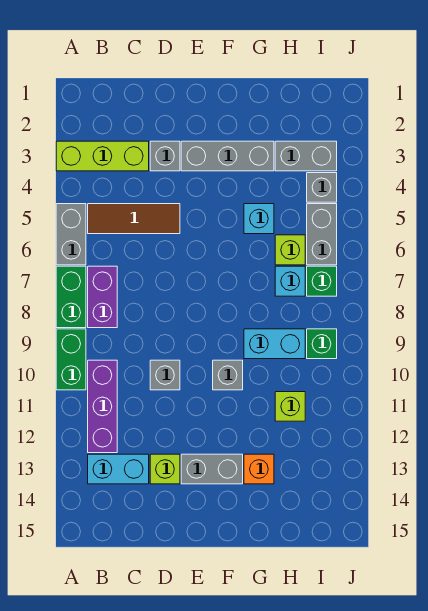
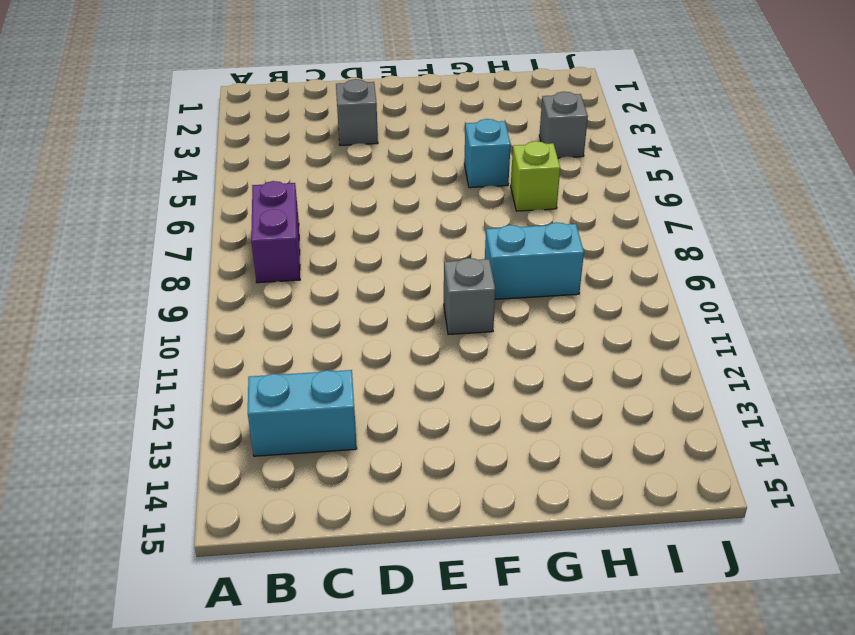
none -> lime brick A3:C3 level 1
none -> grey brick A5:A6 level 1
none -> green brick A7:A8 level 1

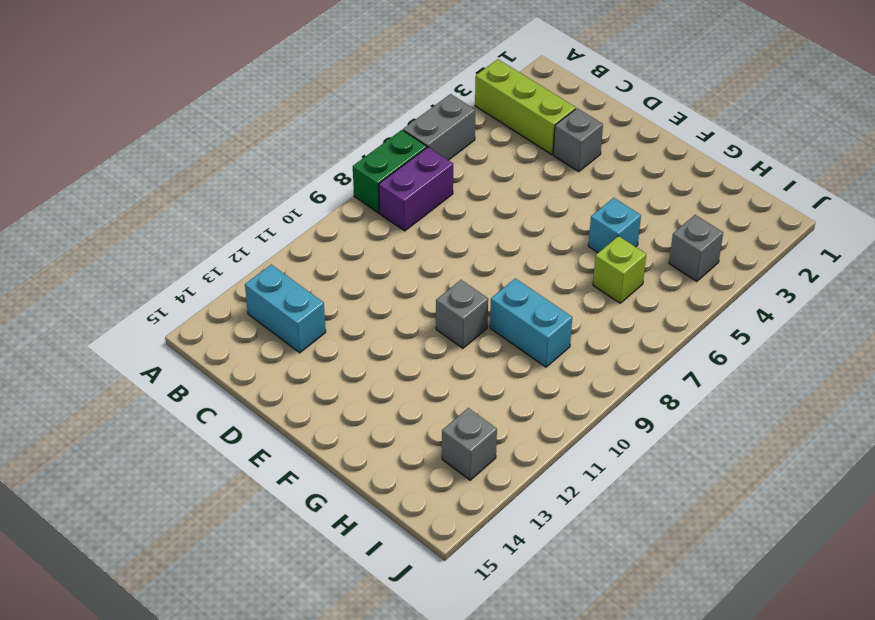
grey brick I13 level 1 -> grey brick D10 level 1
none -> green brick A9:A10 level 1
none -> brown tile B5:D5 level 1
none -> purple brick B10:B12 level 1

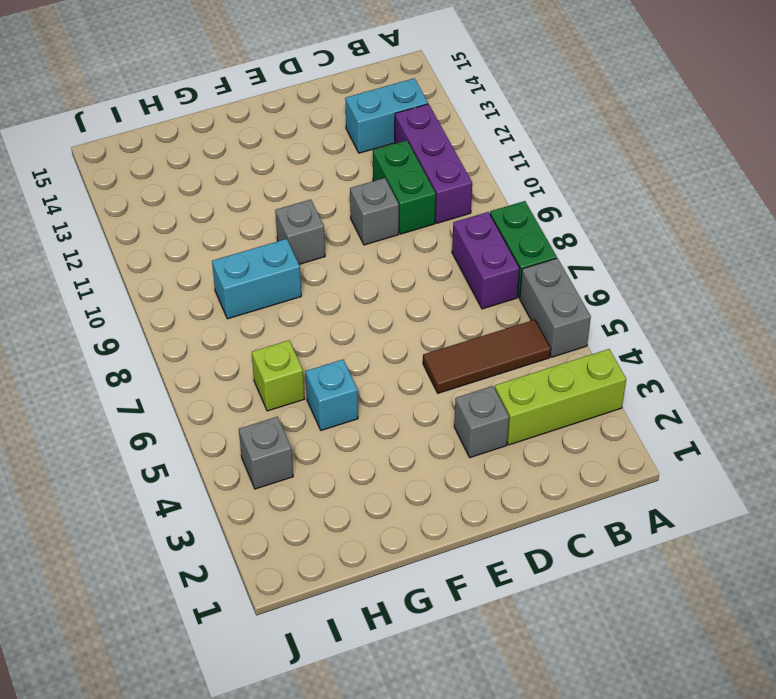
green brick C10:C11 level 1 -> green brick A9:A10 level 1
none -> lime brick D13 level 1
none -> grey brick E3:G3 level 1
none -> grey brick E13:F13 level 1

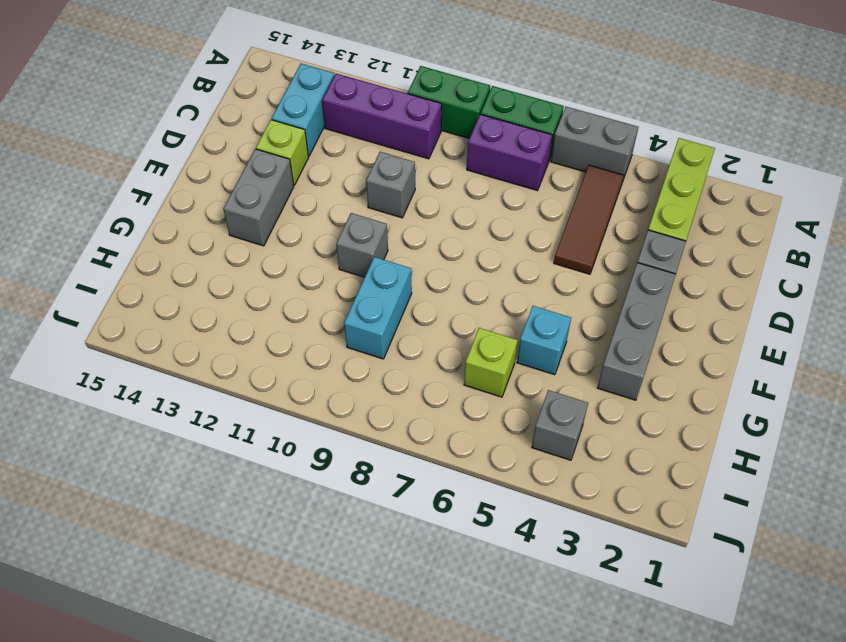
none -> orange brick G13 level 1
none -> grey brick H3:I3 level 1
none -> cyan brick H7 level 1

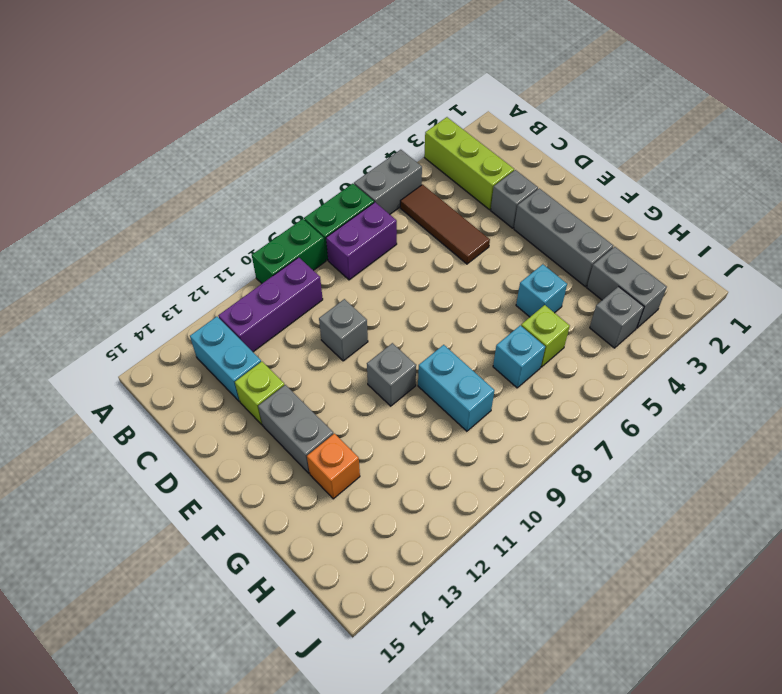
none -> lime brick H11 level 1
none -> grey brick I5:I6 level 1
none -> green brick I7 level 1

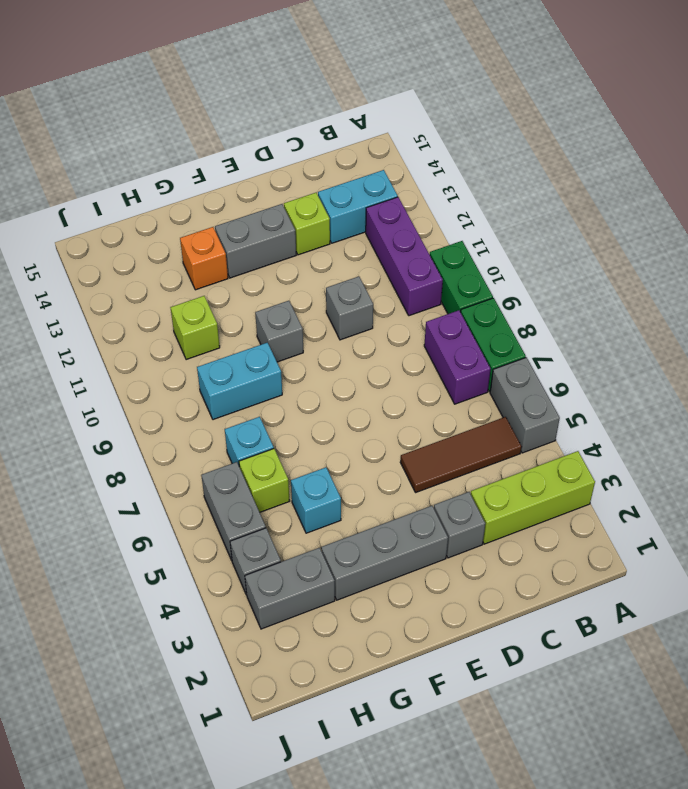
none -> green brick I7 level 1
none -> green brick I9 level 1

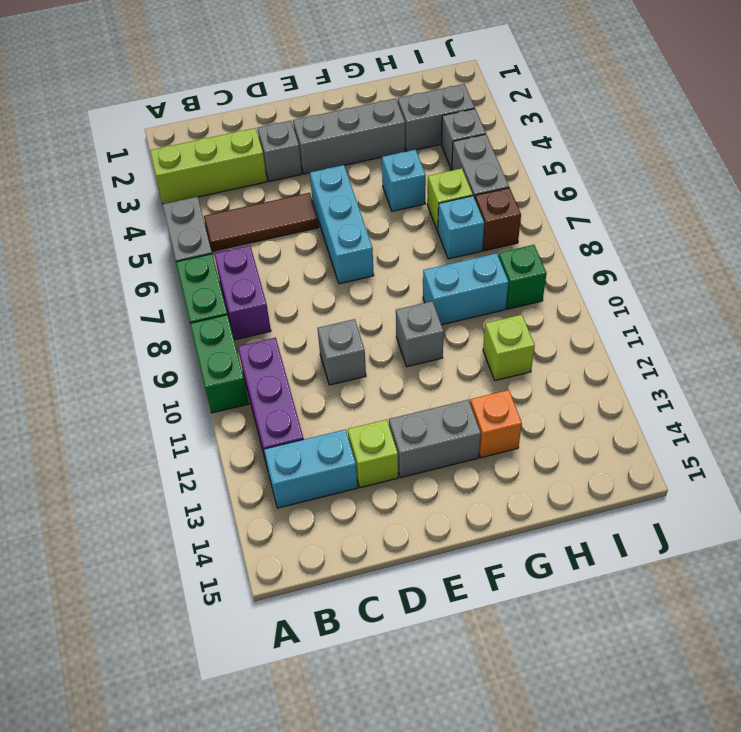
cyan brick E5:E7 level 1 -> none
brown brick I7 level 1 -> green brick I7 level 1

